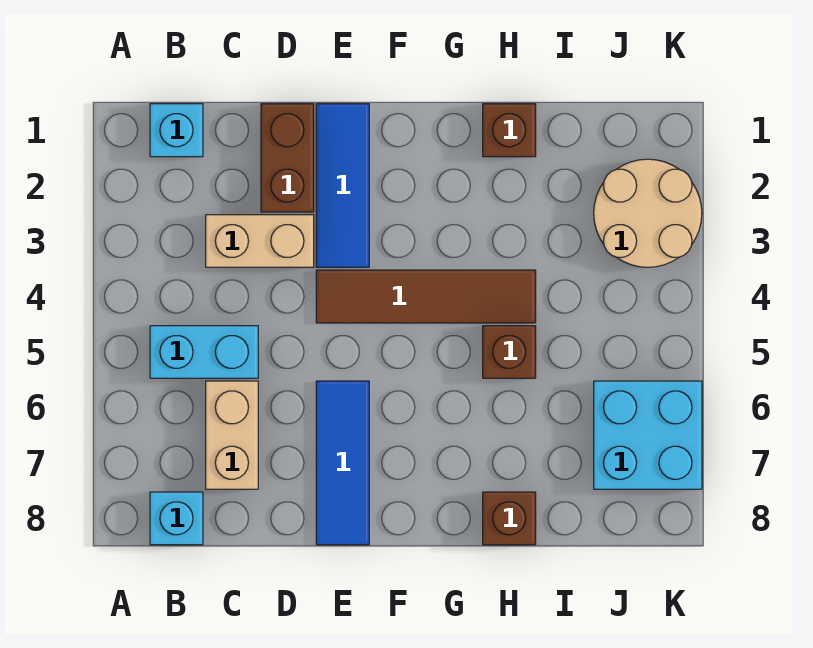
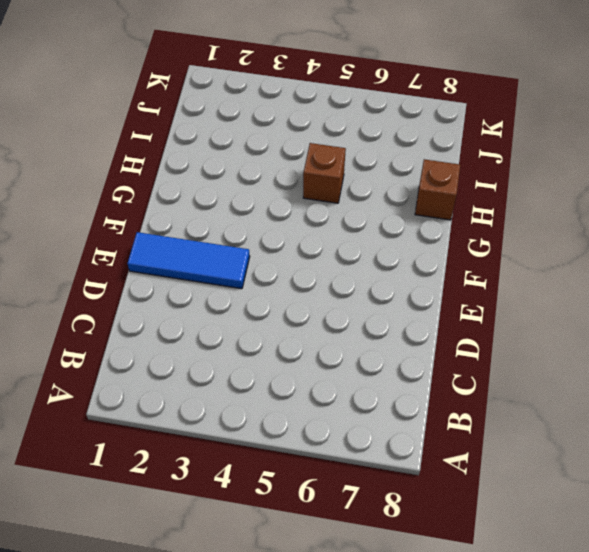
none -> cyan brick B1 level 1
none -> cyan brick B5:C5 level 1
none -> cyan brick B8 level 1

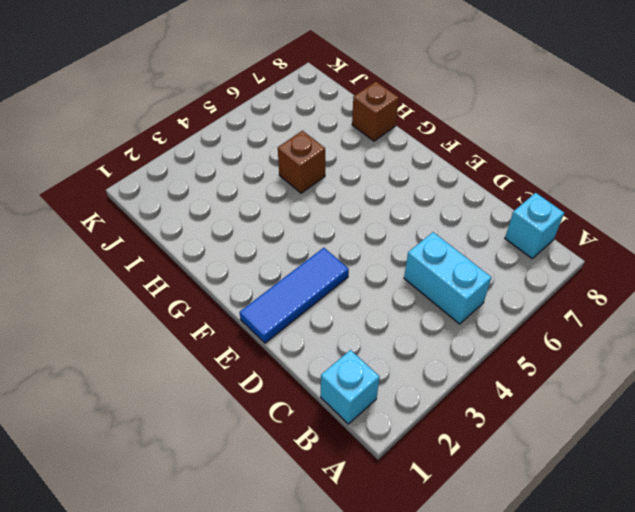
none -> tan brick C3:D3 level 1
none -> tan brick C6:C7 level 1
none -> brown brick D1:D2 level 1

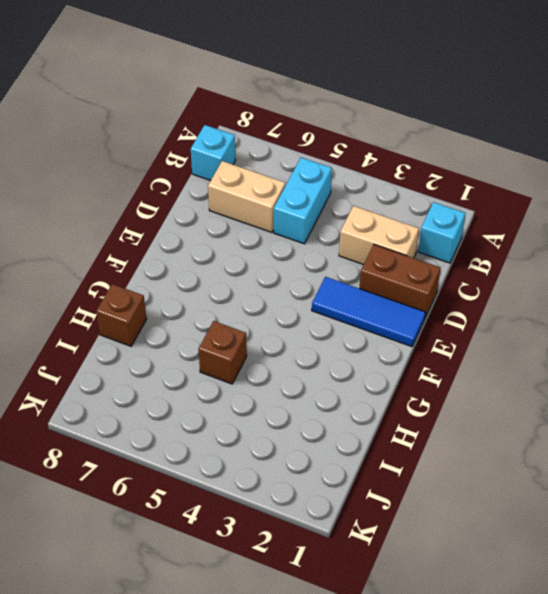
tan brick C2:C3 level 1 -> tan brick C3:D3 level 1
none -> brown tile E4:H4 level 1
none -> blue tile E6:E8 level 1
none -> brown brick H1 level 1

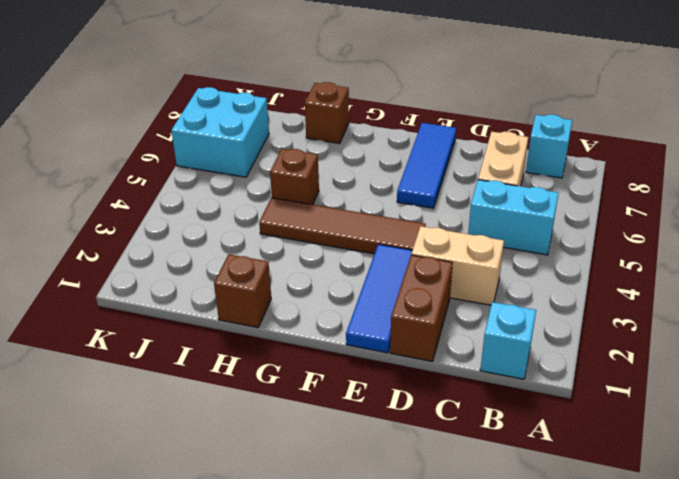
none -> tan round brick J2:K3 level 1

